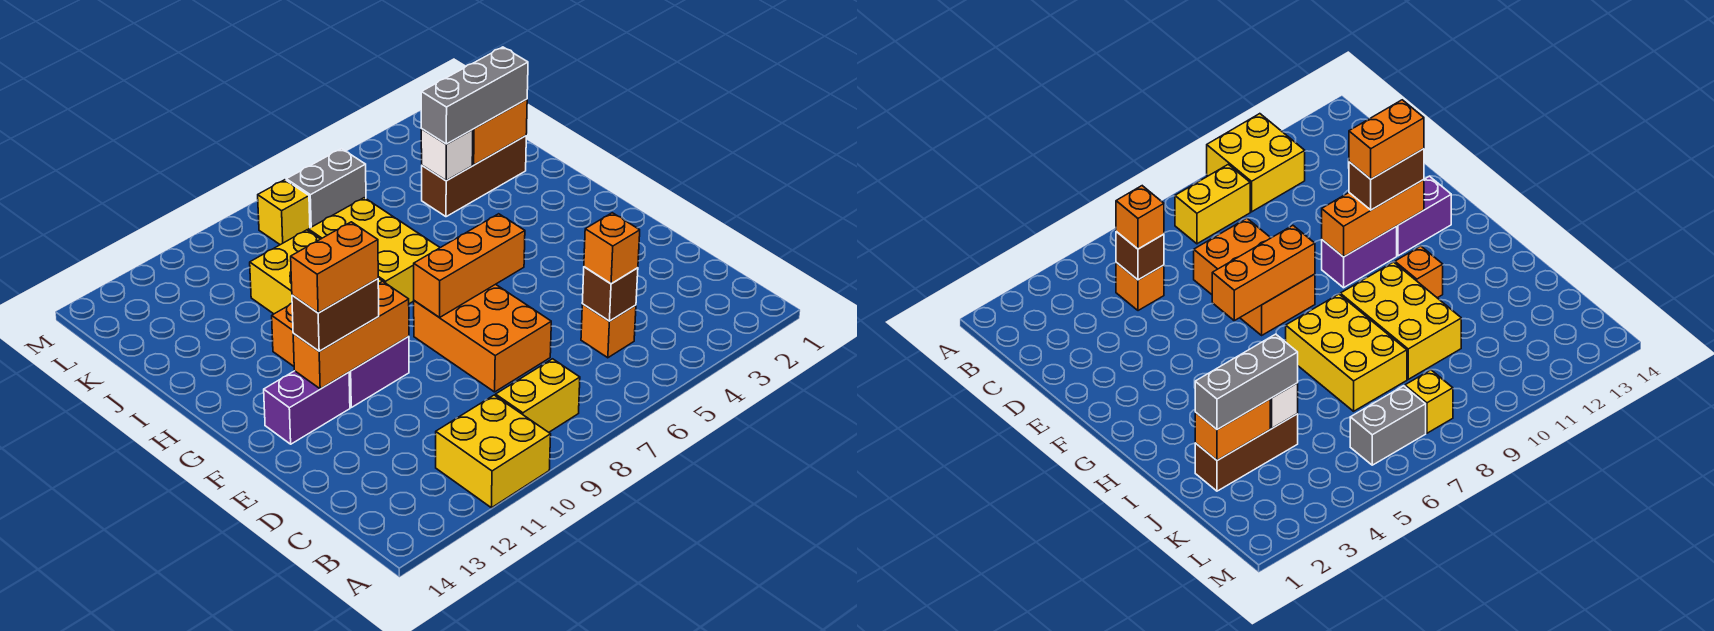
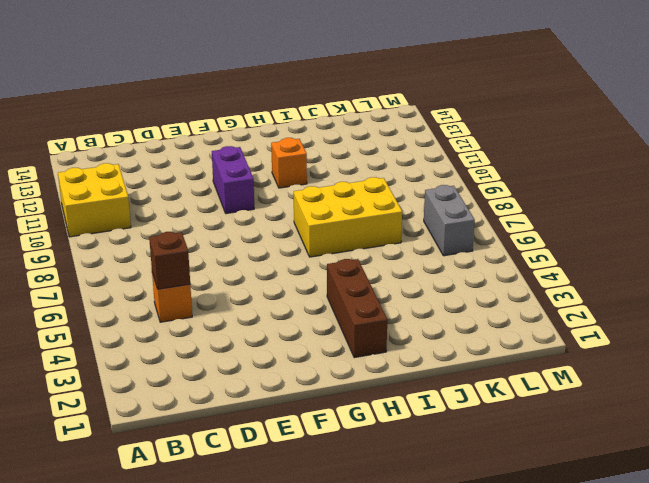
brown brick H2:H4 level 1 -> brown brick J2:J4 level 1
none -> yellow brick B8:B9 level 1
none -> orange brick D7:F8 level 1
none -> purple brick F12:F13 level 1

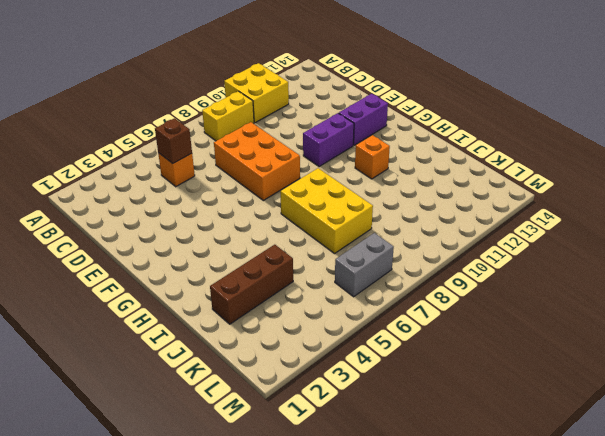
none -> yellow brick H9:J10 level 1
none -> yellow brick L8 level 1
none -> orange brick F6:F8 level 2

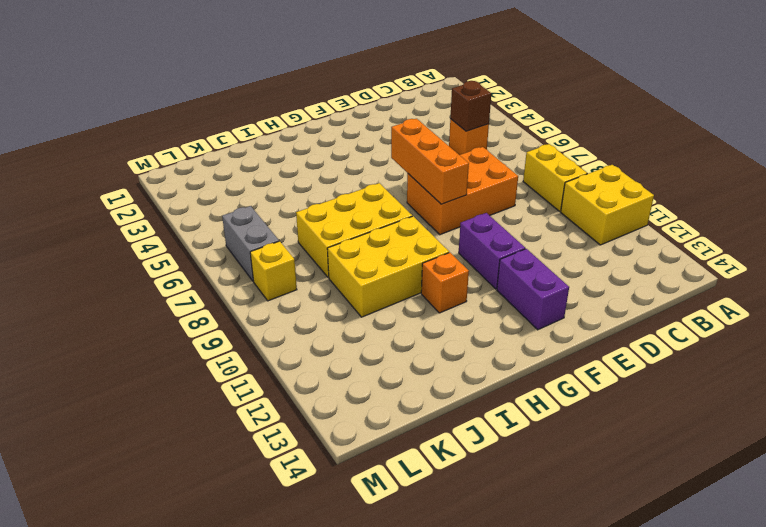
none -> brown brick J2:J4 level 1
none -> orange brick F10:F12 level 2
none -> orange brick J2:J3 level 2

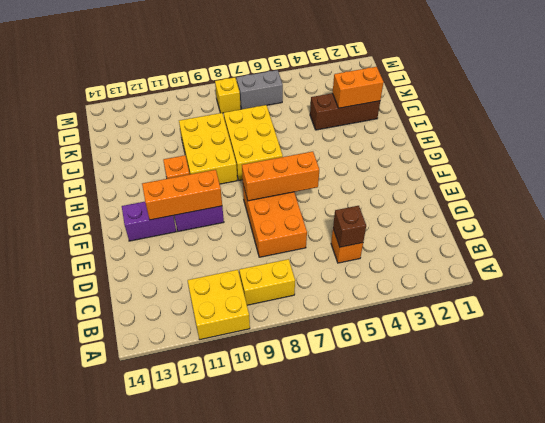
none -> white brick J4 level 2
none -> orange brick C5 level 3
none -> brown brick F11:F12 level 3

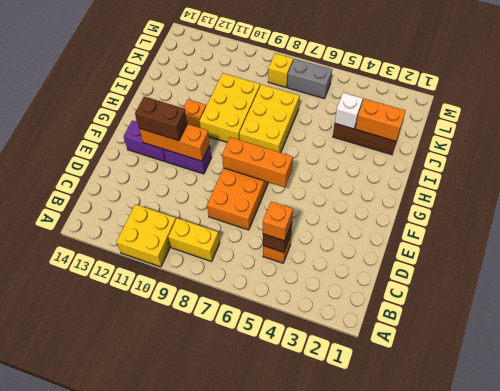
none -> grey brick J2:J4 level 3
none -> orange brick F11:F12 level 4

